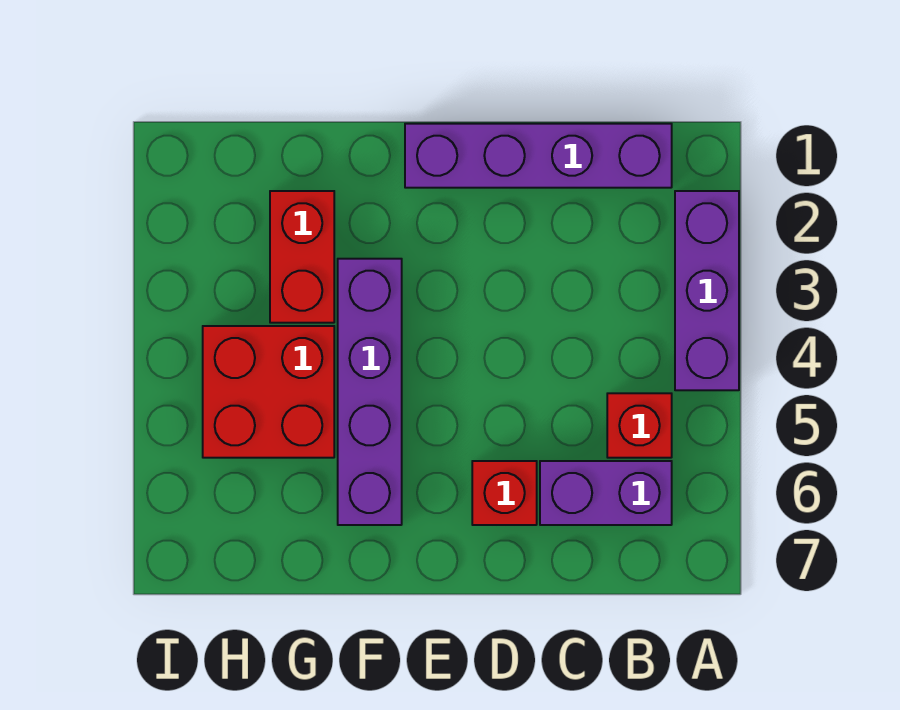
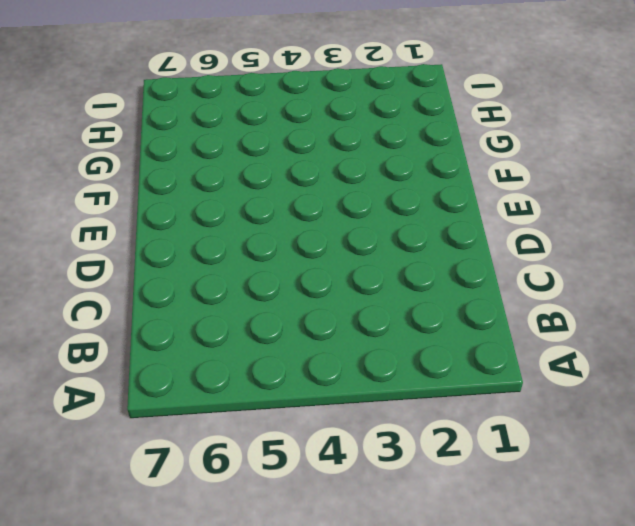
none -> purple brick A2:A4 level 1
none -> purple brick B1:E1 level 1

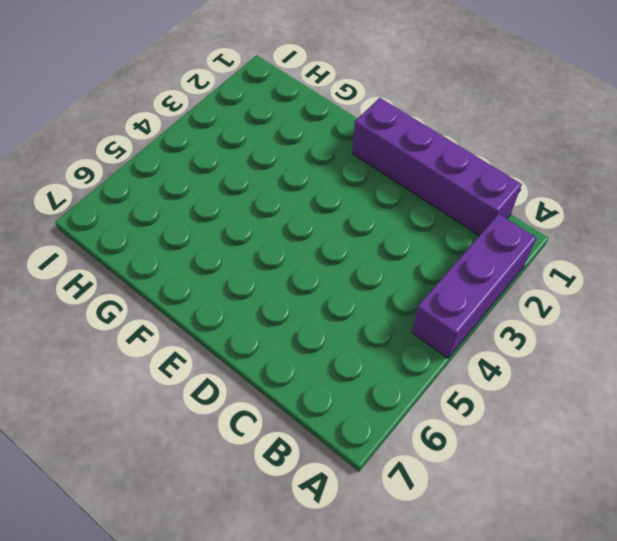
none -> red brick B5 level 1
none -> purple brick B6:C6 level 1

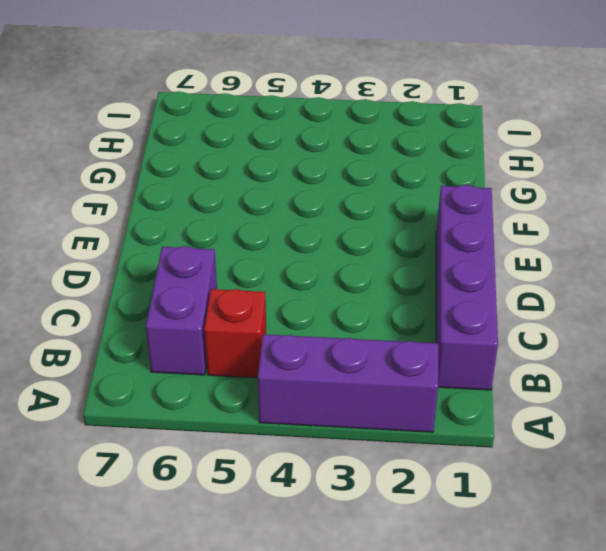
none -> red brick D6 level 1
none -> purple brick F3:F6 level 1

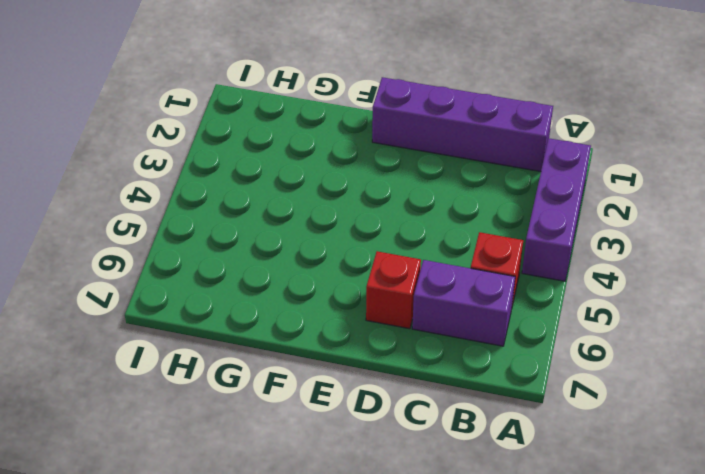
none -> purple brick F3:F6 level 1
none -> red brick G2:G3 level 1

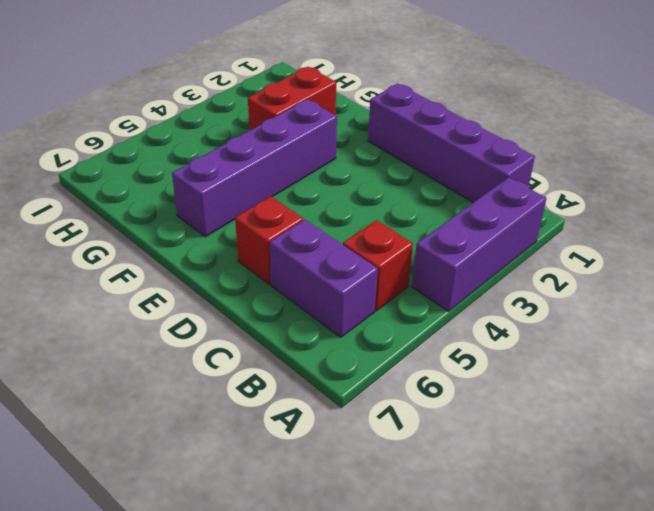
none -> red brick G4:H5 level 1

